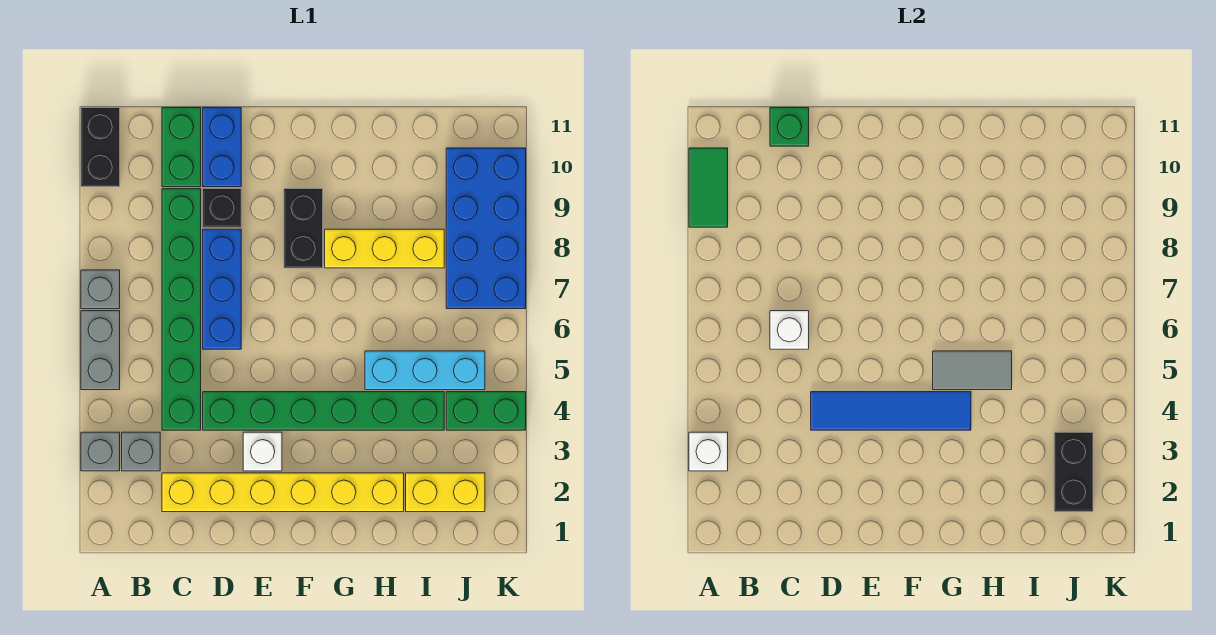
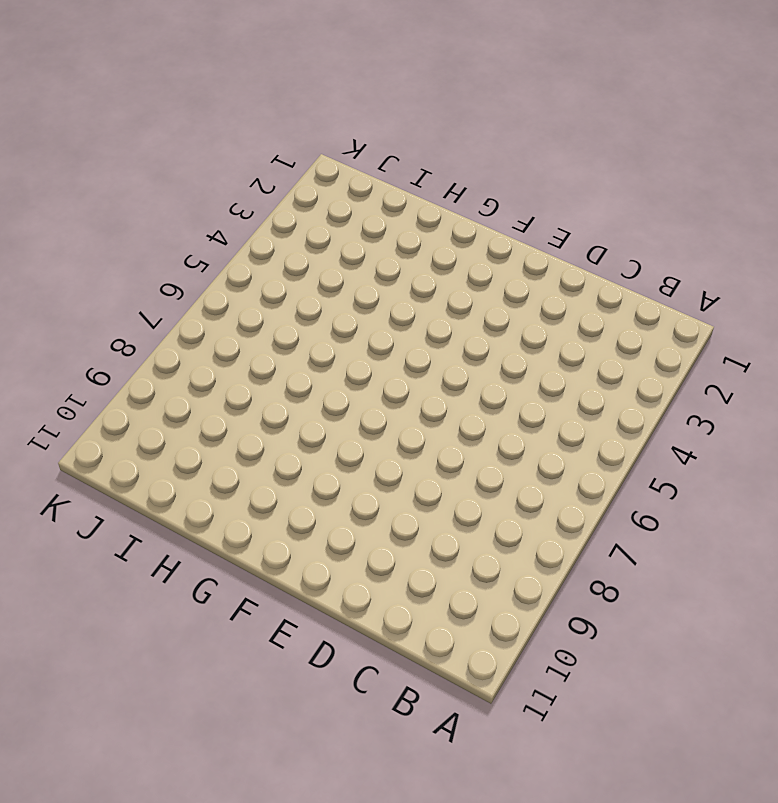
none -> grey brick A3 level 1
none -> grey brick A5:A6 level 1
none -> grey brick A7 level 1

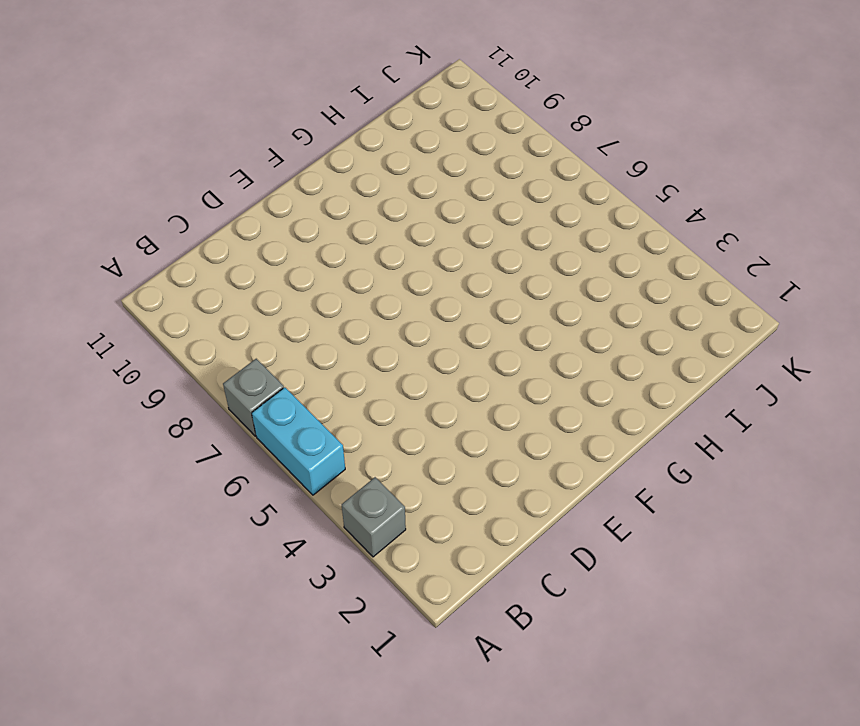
cyan brick A5:A6 level 1 -> grey brick A5:A6 level 1
none -> black brick A10:A11 level 1
none -> grey brick B3 level 1
none -> yellow brick C2:H2 level 1

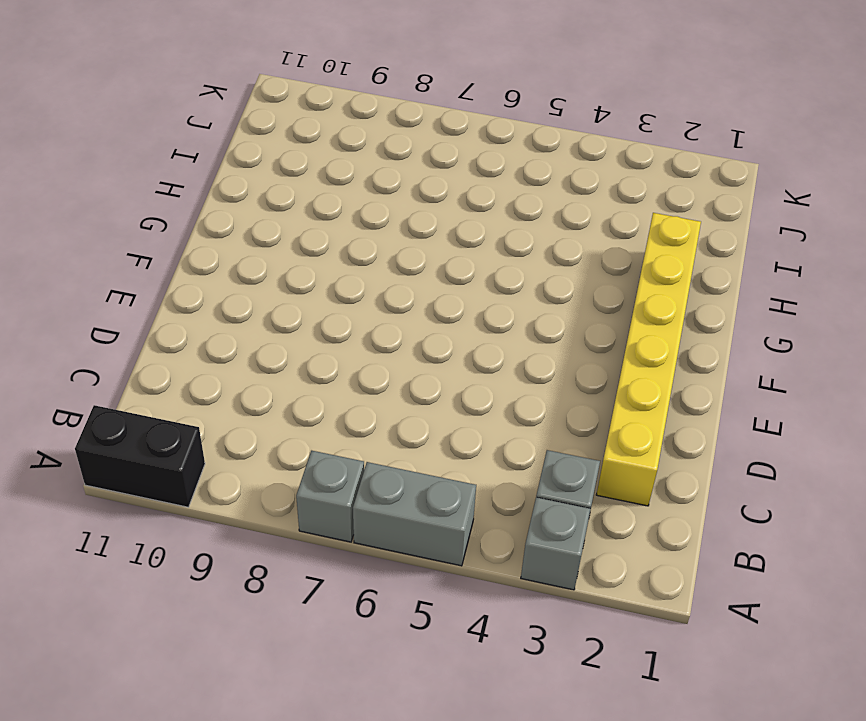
none -> green brick C4:C9 level 1
none -> green brick C10:C11 level 1
none -> green brick D4:I4 level 1

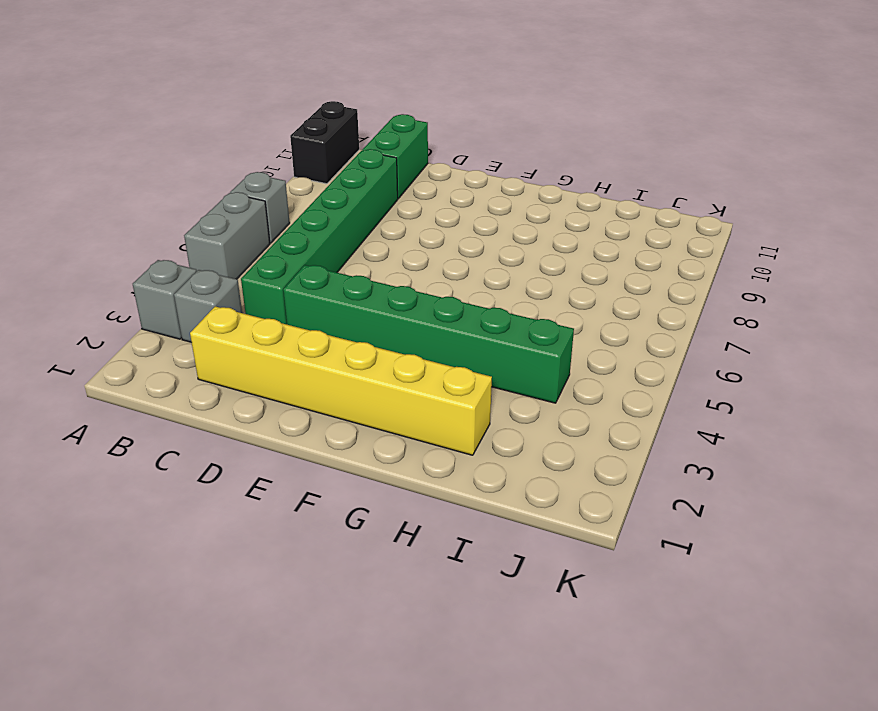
none -> blue brick D6:D8 level 1
none -> black brick D9 level 1
none -> blue brick D10:D11 level 1

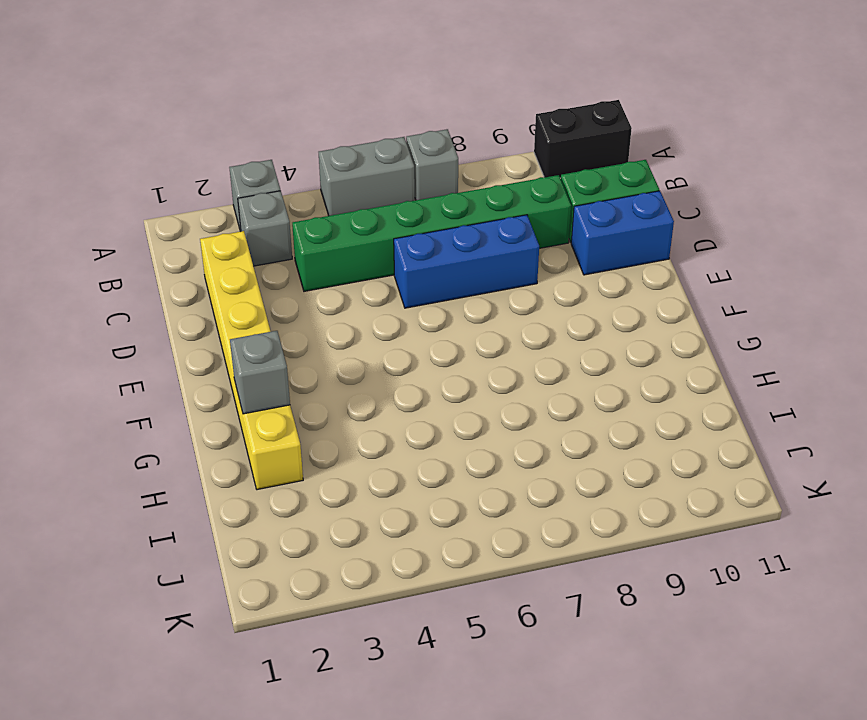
grey brick G2 level 2 -> none
none -> green brick D4:I4 level 1
none -> black brick D9 level 1
none -> white brick E3 level 1

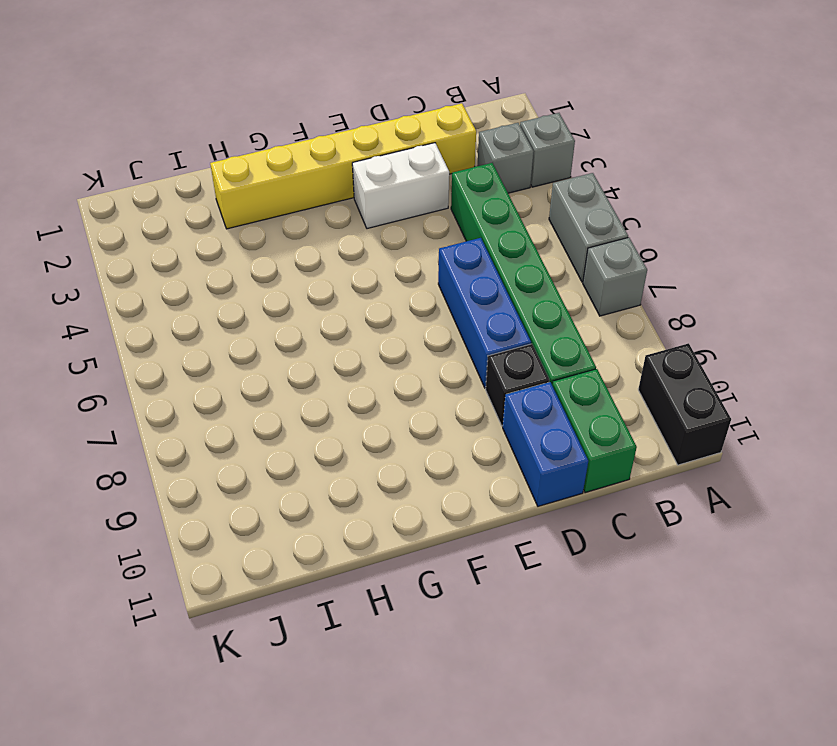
white brick D3:E3 level 1 -> white brick E3 level 1
none -> green brick D4:I4 level 1
none -> black brick F8:F9 level 1
none -> yellow brick G8:I8 level 1

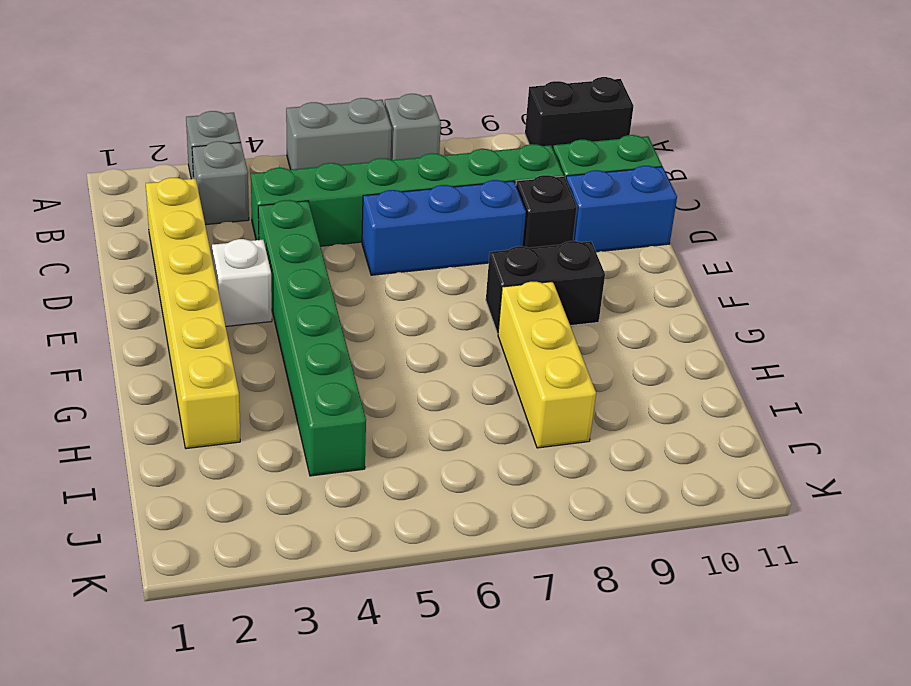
none -> cyan brick H5:J5 level 1
none -> yellow brick I2:J2 level 1
none -> green brick J4:K4 level 1

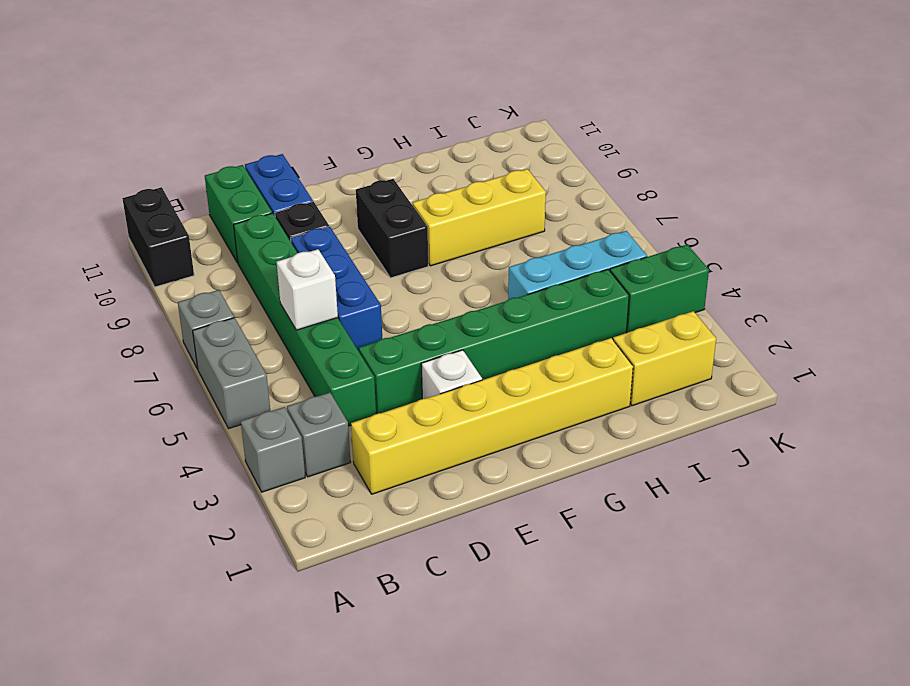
none -> blue brick J7:K10 level 1
none -> white brick A3 level 2
none -> green tile A9:A10 level 2

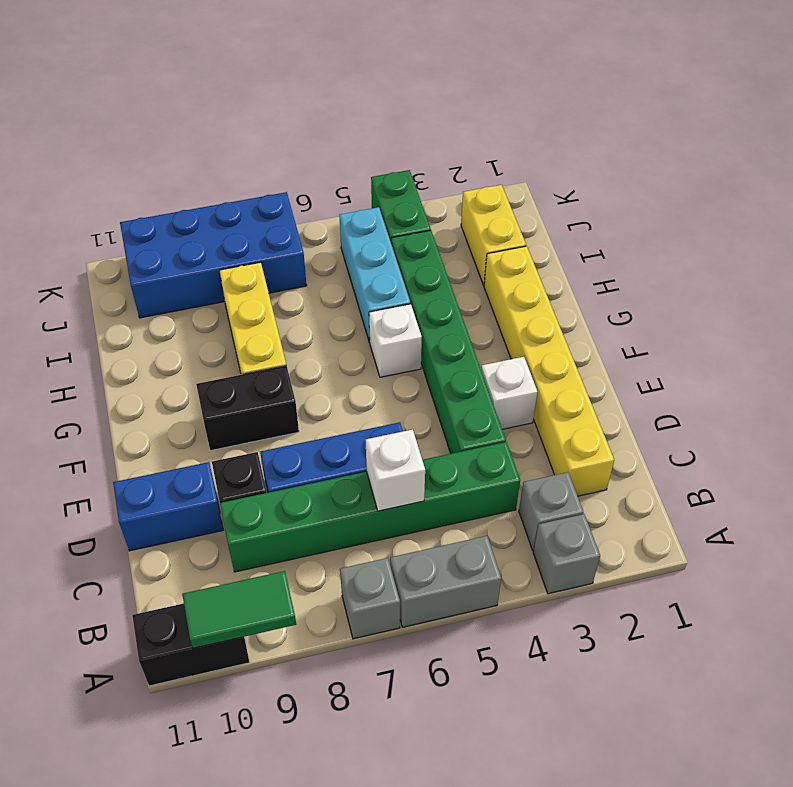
white brick G5 level 1 -> white brick A3 level 2
none -> green brick C10:C11 level 1
none -> green brick C11 level 2
none -> blue tile D4:G4 level 2

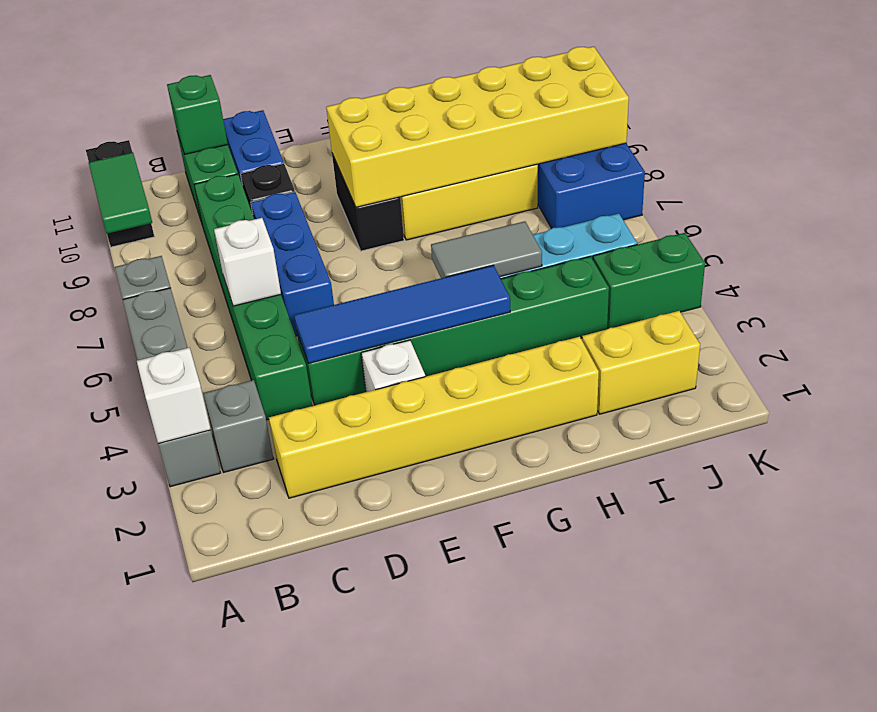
yellow brick F8:K9 level 2 -> none
none -> black brick J2:J3 level 2

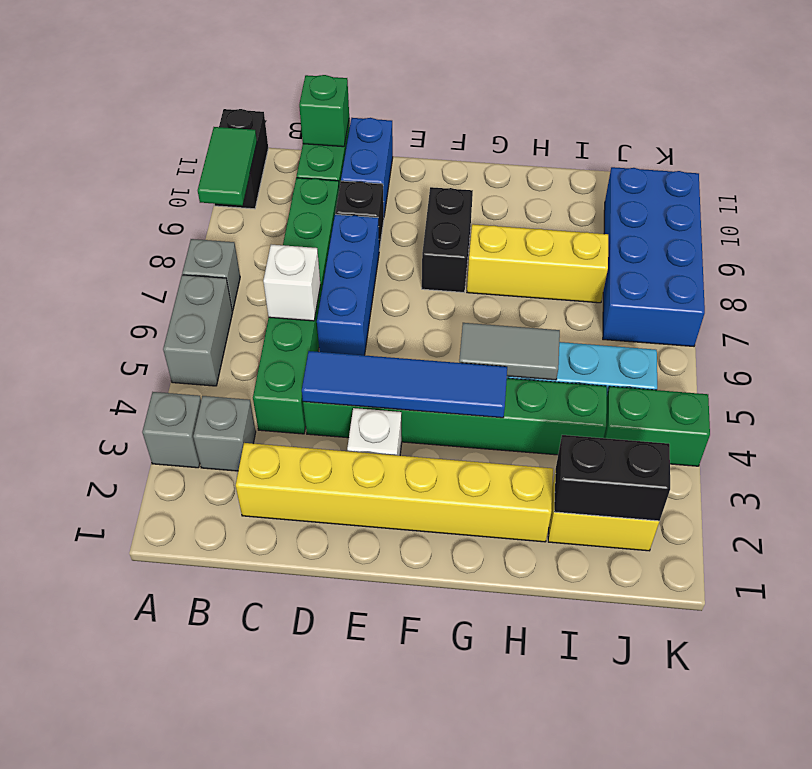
black brick I2:J2 level 2 -> black brick J2:J3 level 2
none -> white brick A3 level 2

